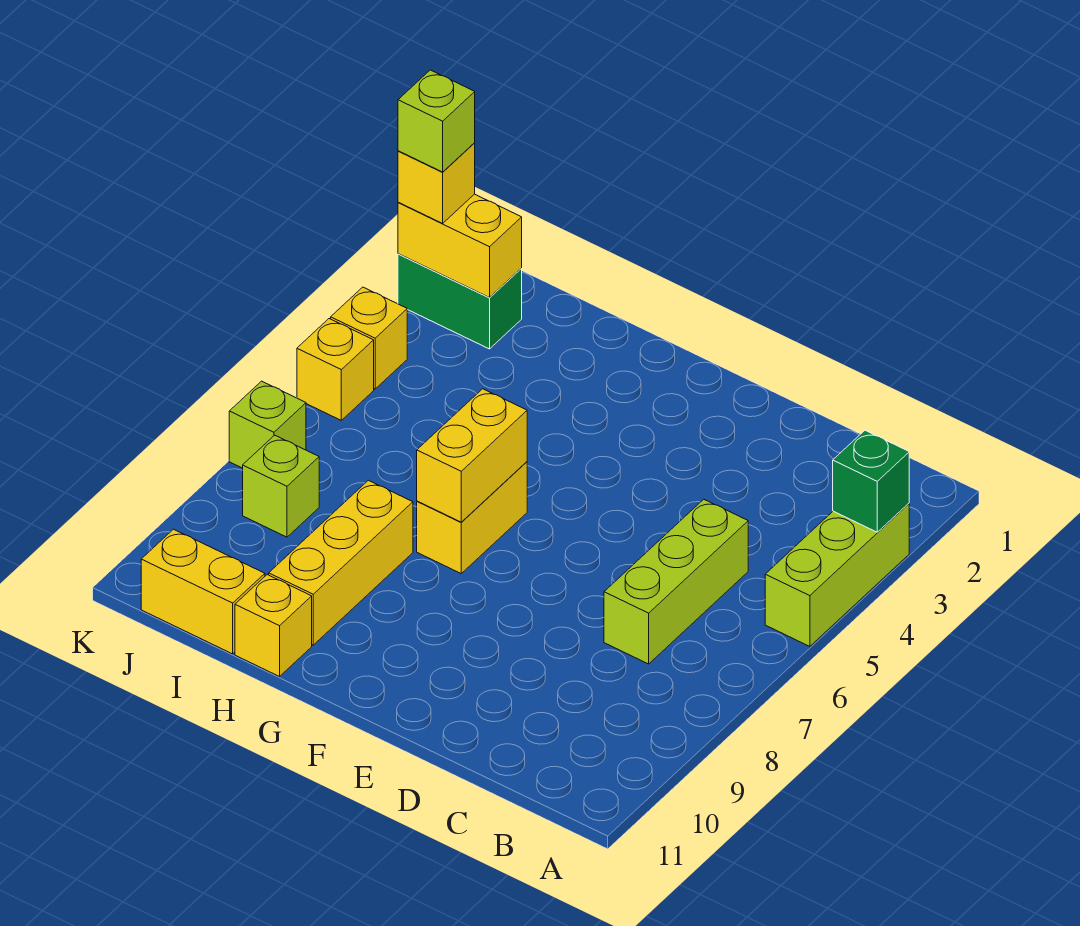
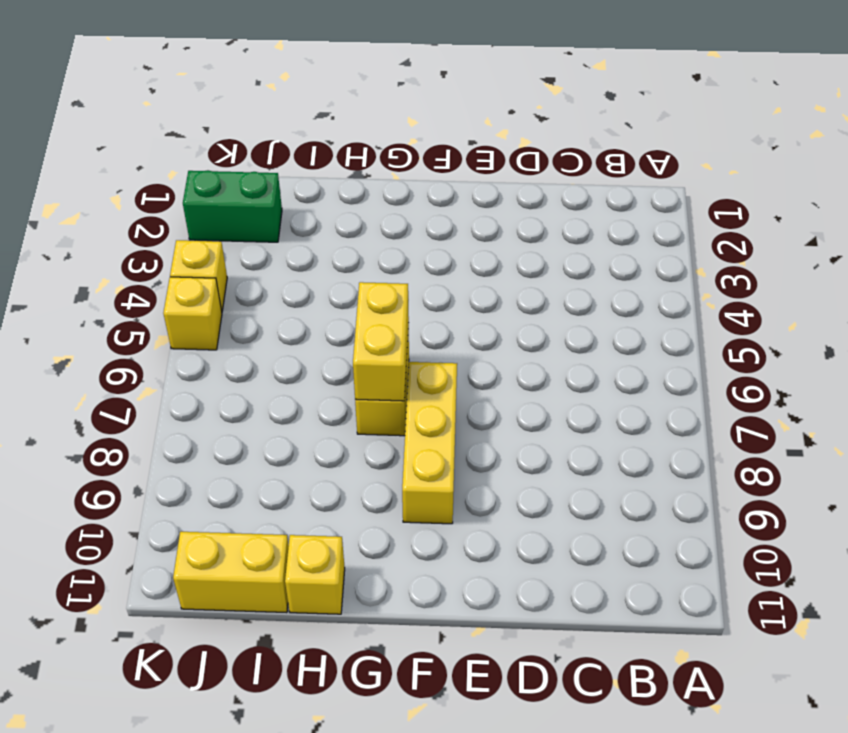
yellow brick F7:F9 level 1 -> yellow brick H8:H10 level 1
none -> lime brick A3:A5 level 1
none -> lime brick C5:C7 level 1
none -> lime brick J8 level 1

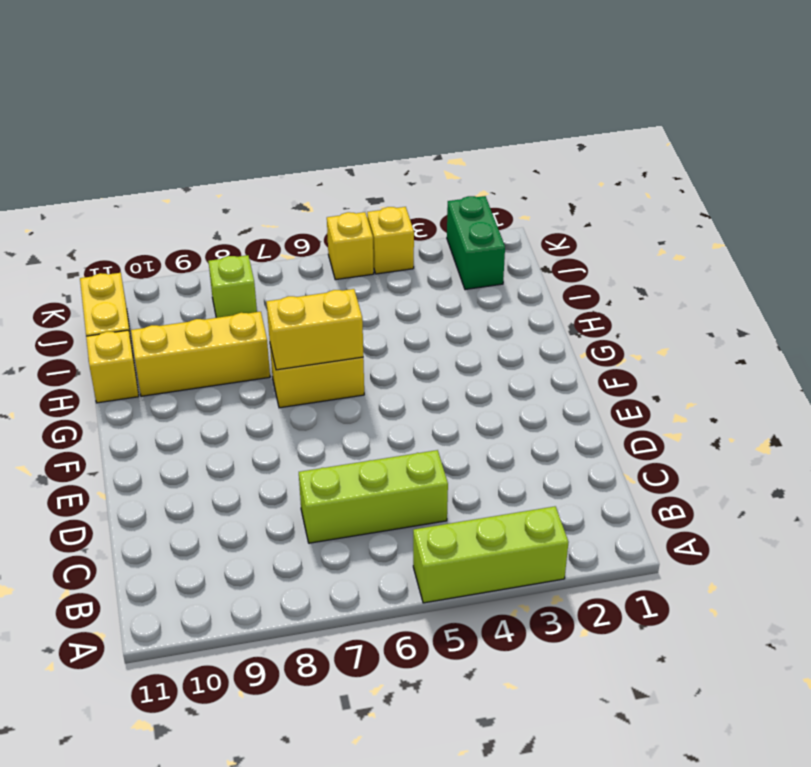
none -> lime brick K7 level 1
none -> green brick A3 level 2
none -> yellow brick J2:K2 level 2

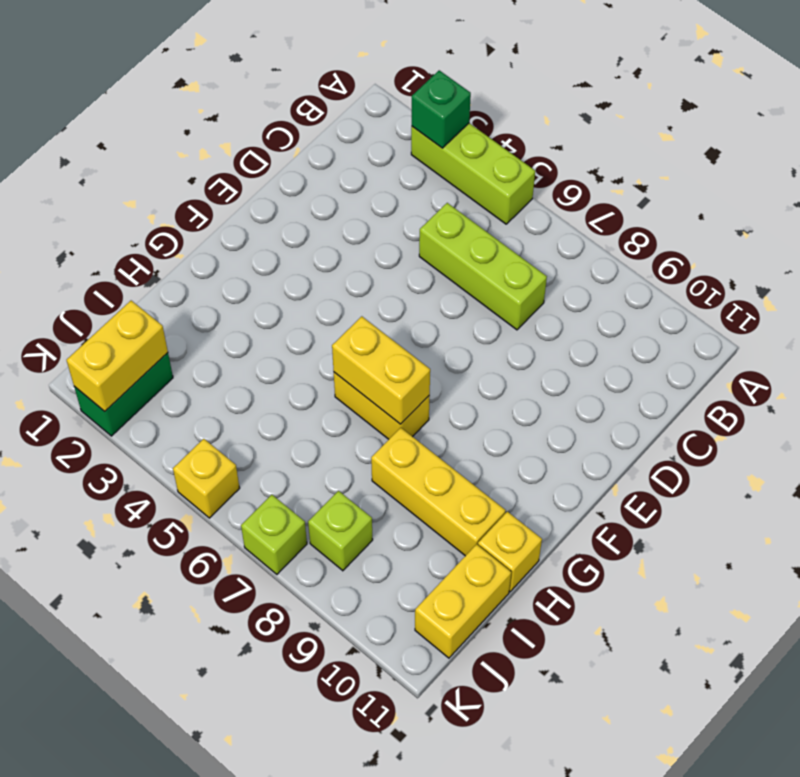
none -> yellow brick K4 level 1
none -> yellow brick K2 level 3
none -> lime brick K2 level 4

